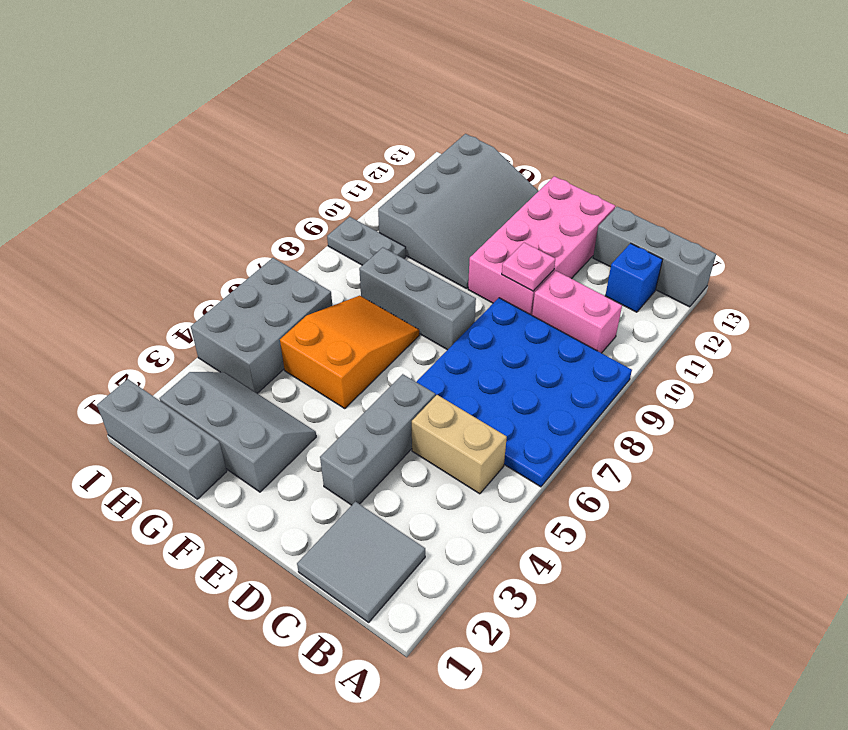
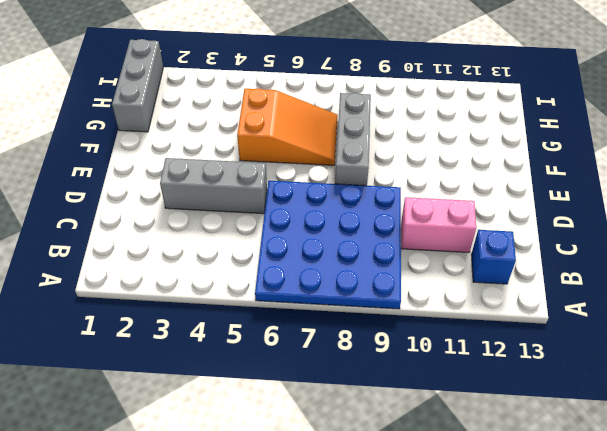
pink brick C10:C11 level 1 -> pink brick B10:C10 level 1
none -> grey brick A13:C13 level 1
none -> grey tile B1:C2 level 1
none -> tan brick B5:C5 level 1

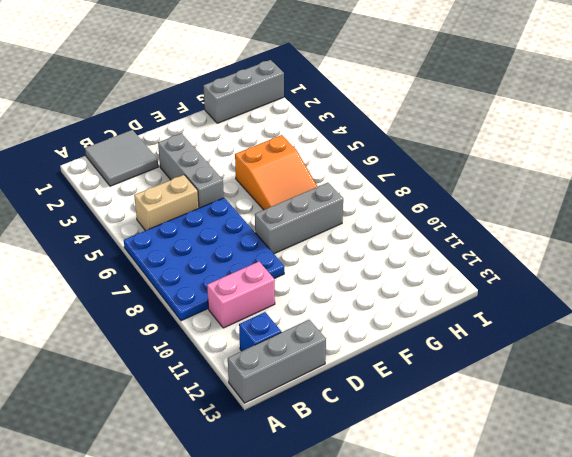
none -> pink brick D10:E13 level 1
none -> grey slope F2:H3 level 1 top 2
none -> grey slope F10:H13 level 1 top H

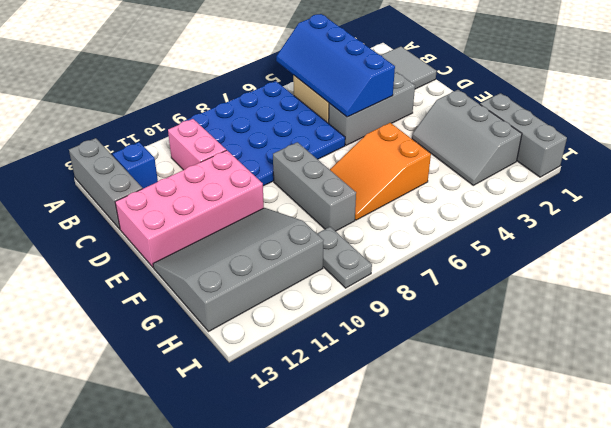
blue slope A4:D5 level 2 top 4 -> none
none -> grey brick H4:I6 level 1
none -> pink plate D10 level 2

